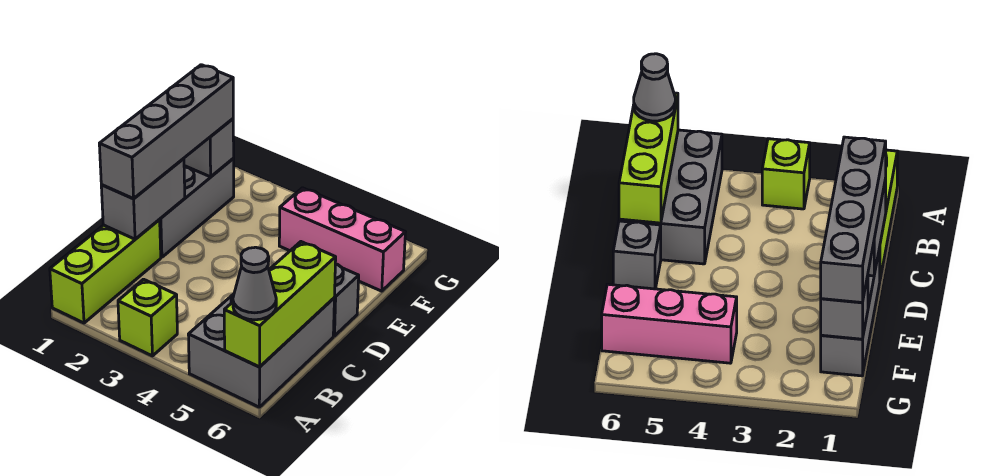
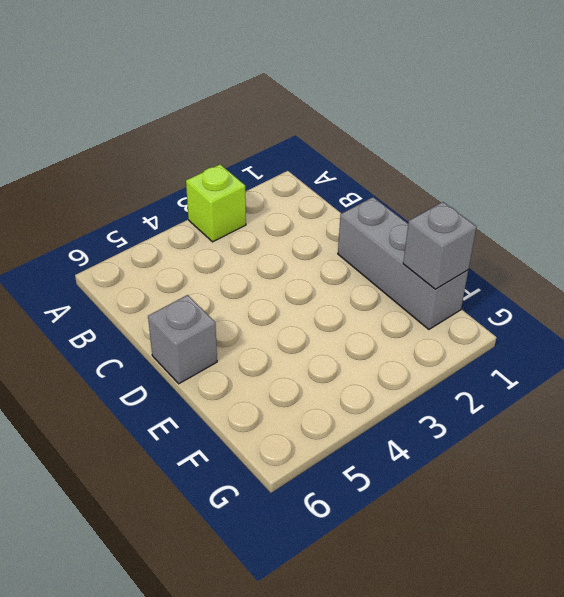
none -> lime brick A1:C1 level 1
none -> grey brick A5:C6 level 1

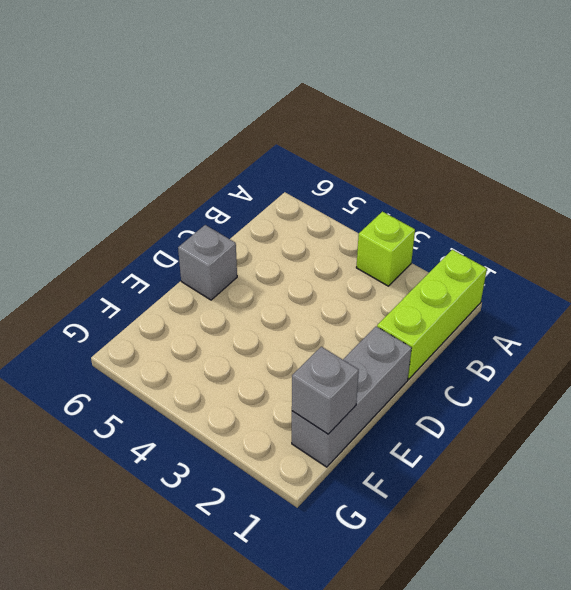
none -> grey brick A5:C6 level 1
none -> pink brick F4:F6 level 1

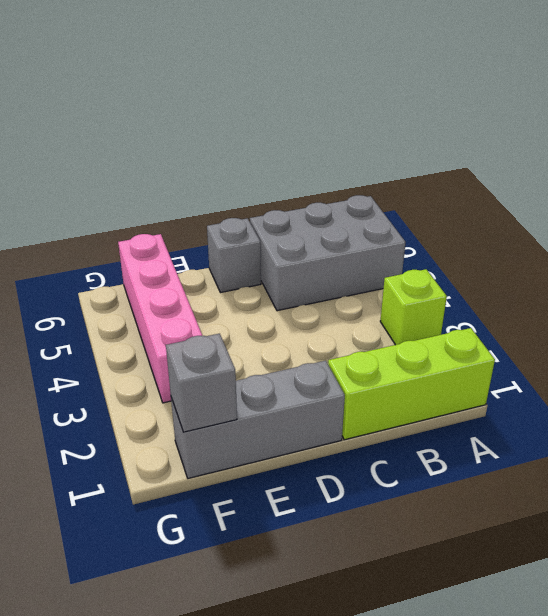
pink brick F3:F6 level 1 -> pink brick F4:F6 level 1
none -> lime brick A6:C6 level 2
none -> grey brick C1:D1 level 2

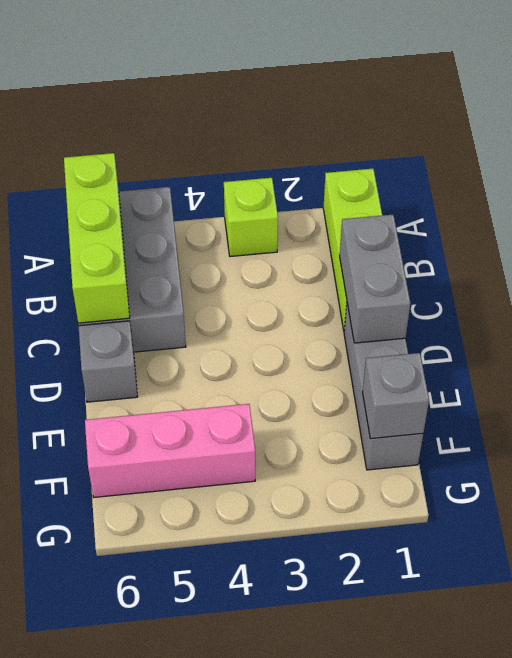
none -> grey cone A6 level 3
none -> grey brick C1:F1 level 3

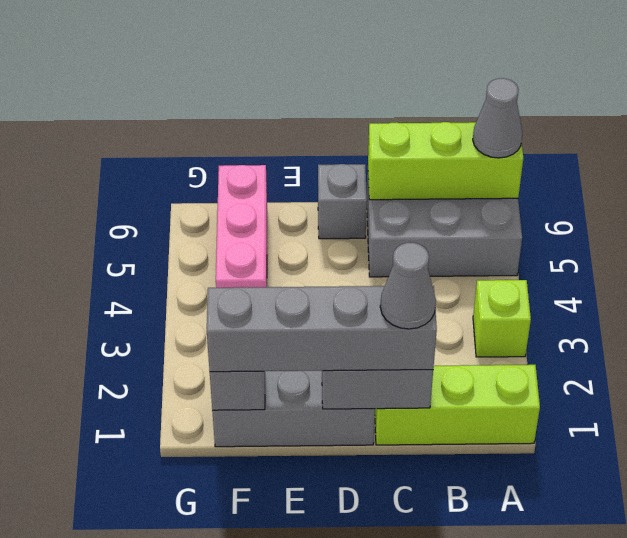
grey cone C1 level 4 -> none

